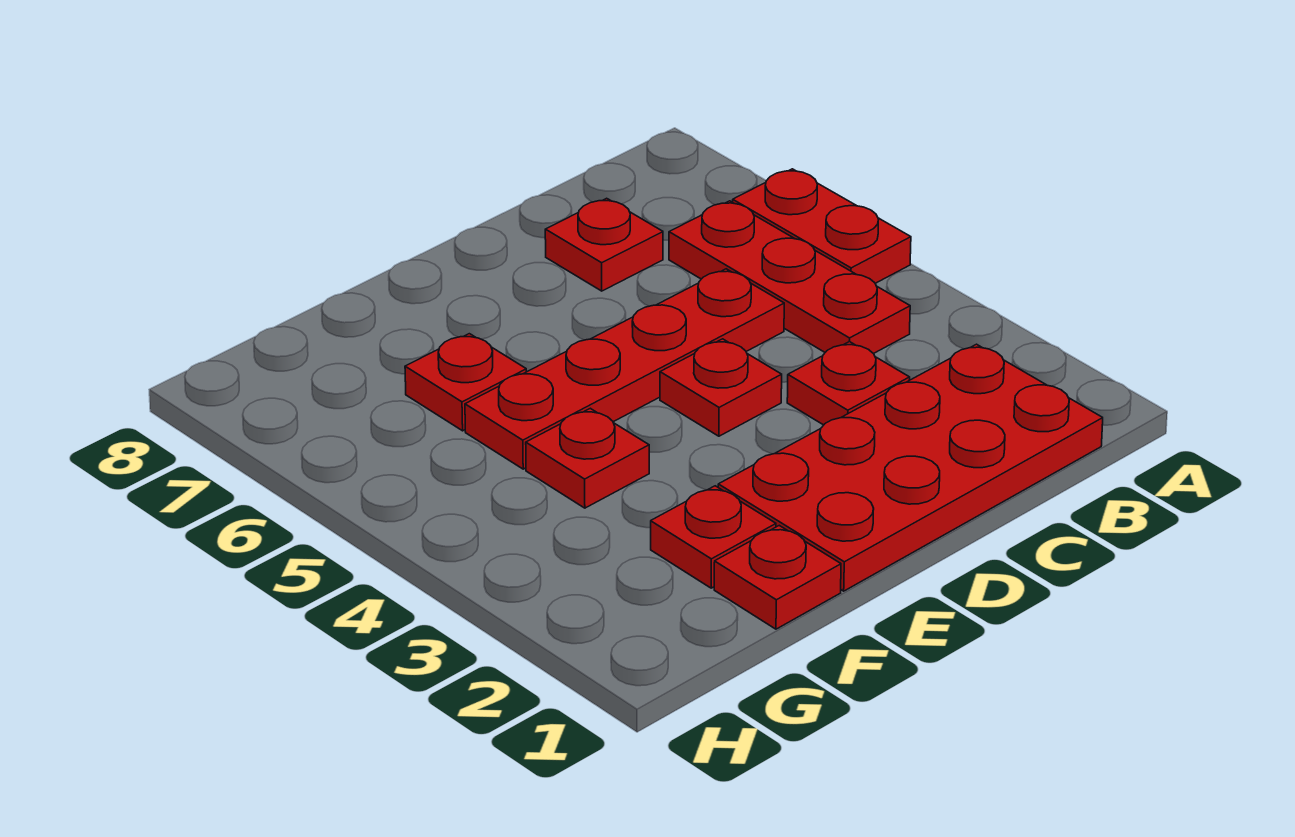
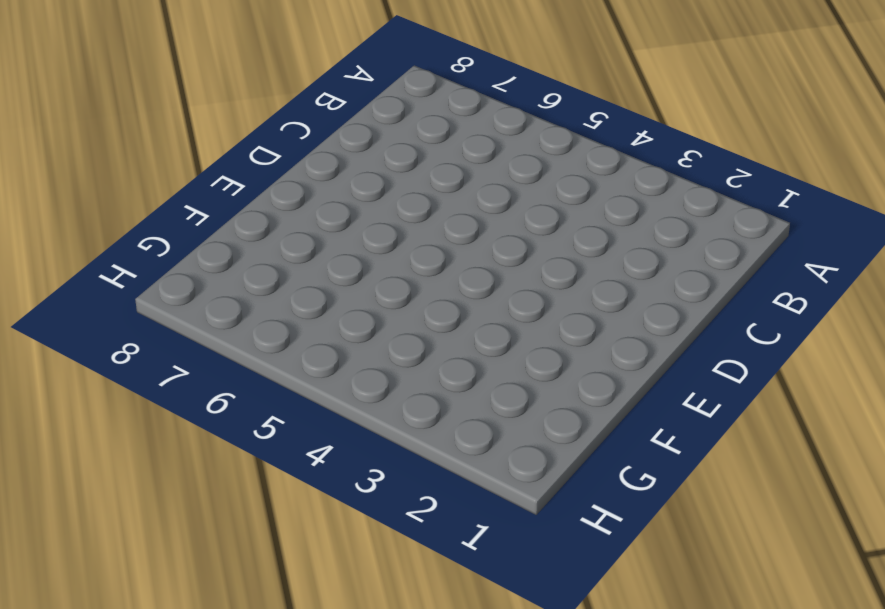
none -> red plate A5:A6 level 1
none -> red plate B1:E2 level 1

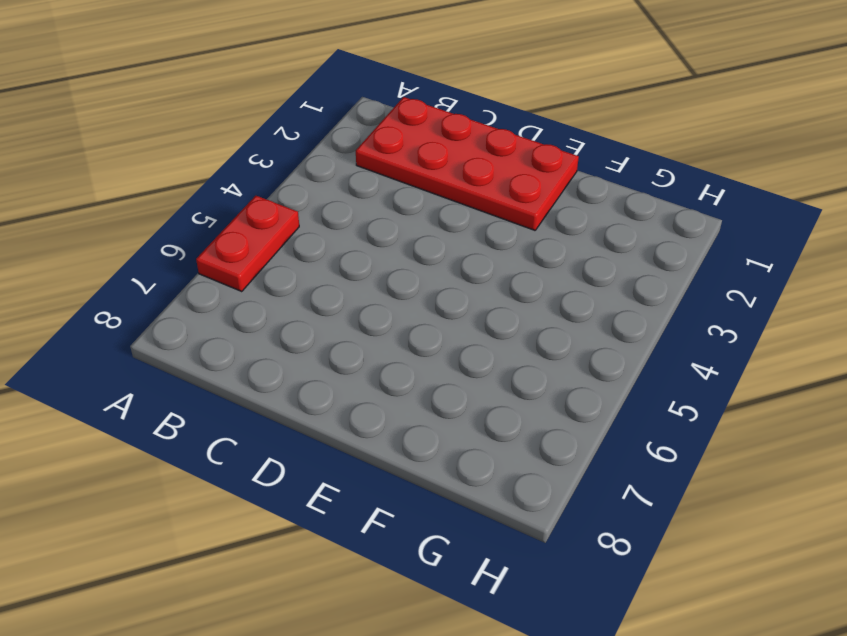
none -> red plate B4:B6 level 1
none -> red plate C3 level 1

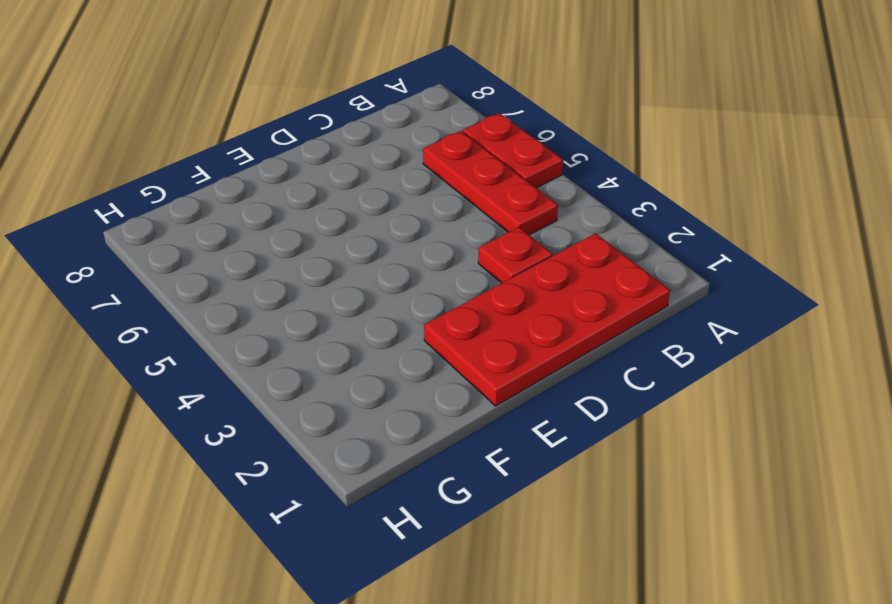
none -> red plate C5:F5 level 1
none -> red plate C7 level 1

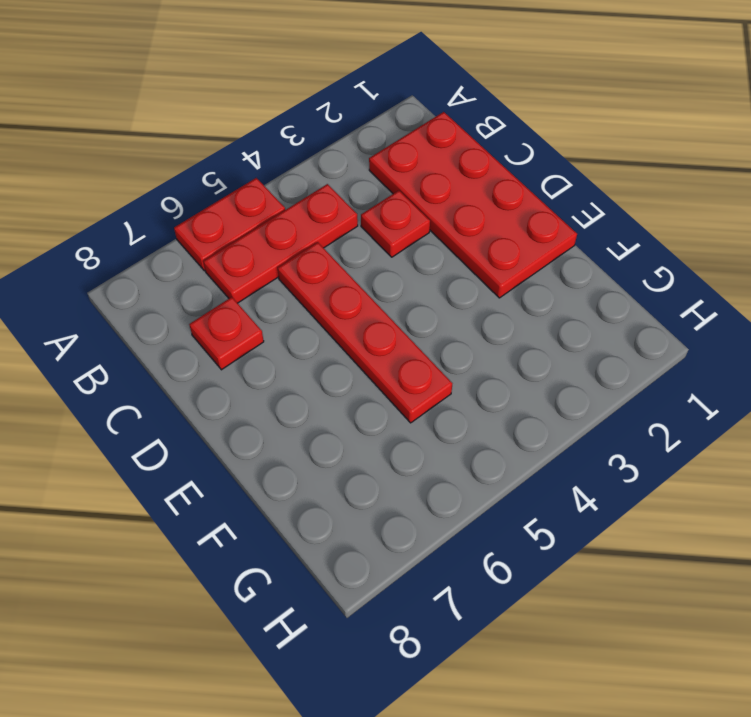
none -> red plate D4 level 1
none -> red plate F1 level 1

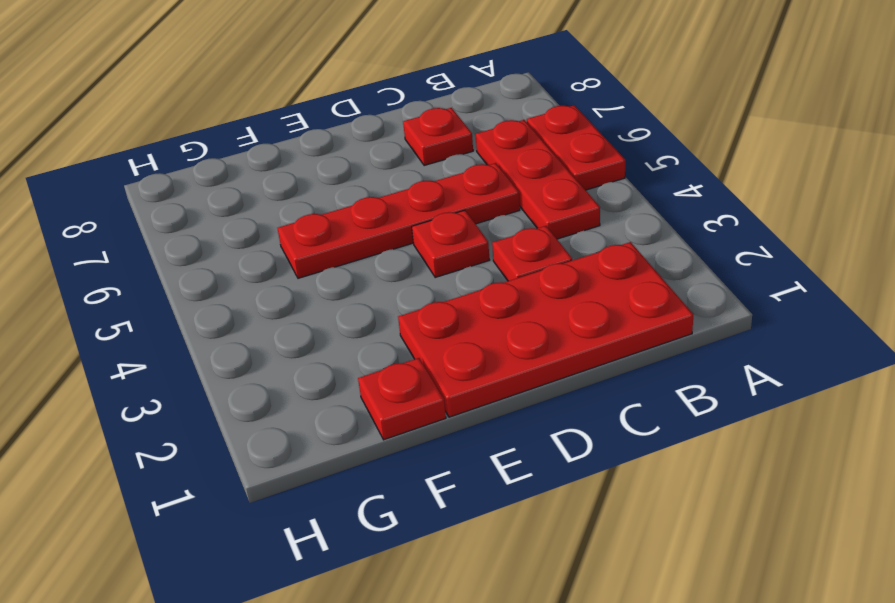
none -> red plate F2 level 1
none -> red plate F4 level 1

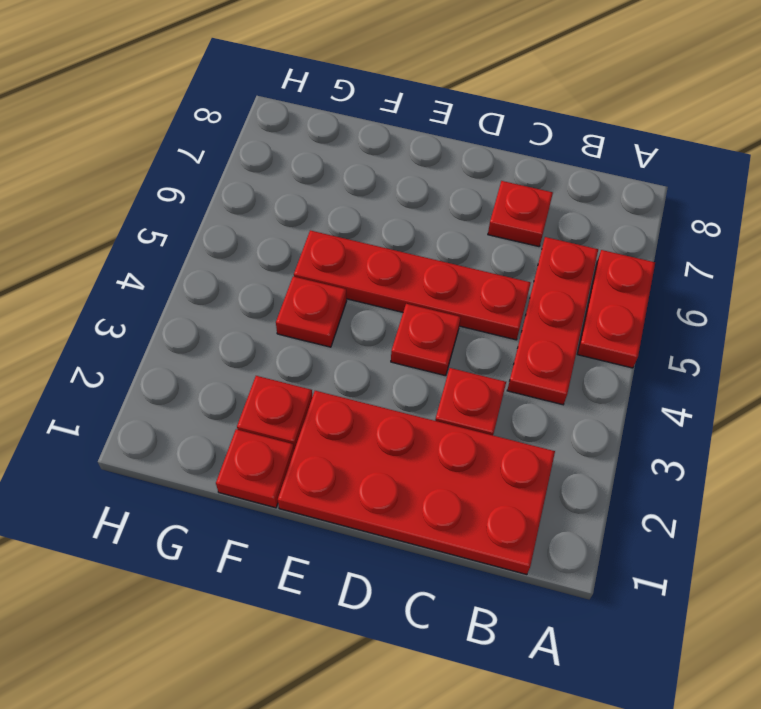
none -> red plate F6 level 1

